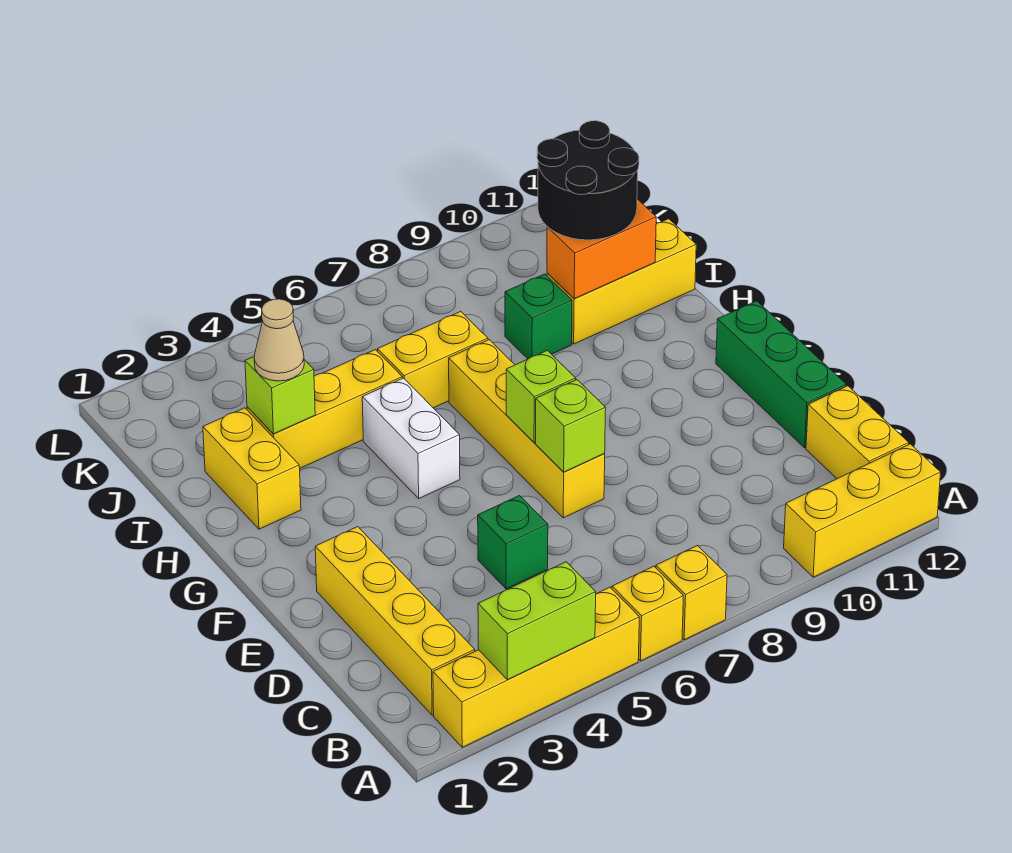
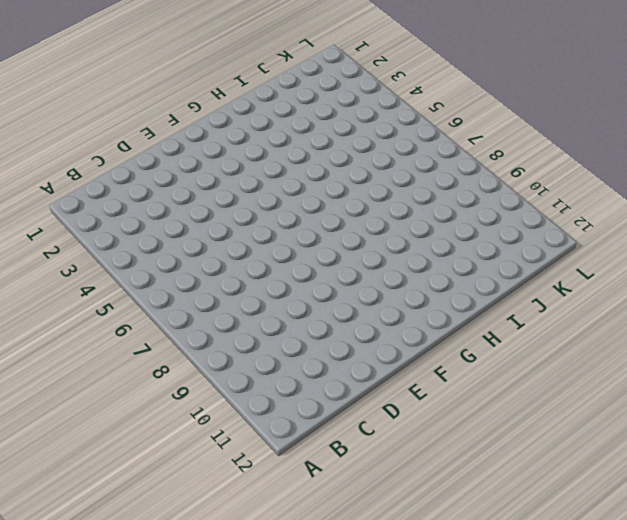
none -> yellow brick A2:A5 level 1
none -> yellow brick A6 level 1
none -> yellow brick A7 level 1

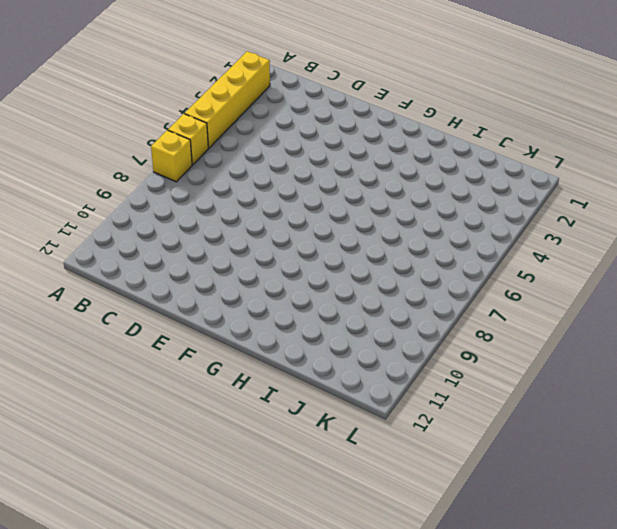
none -> yellow brick A10:A12 level 1
none -> yellow brick B2:E2 level 1
none -> yellow brick B12:C12 level 1

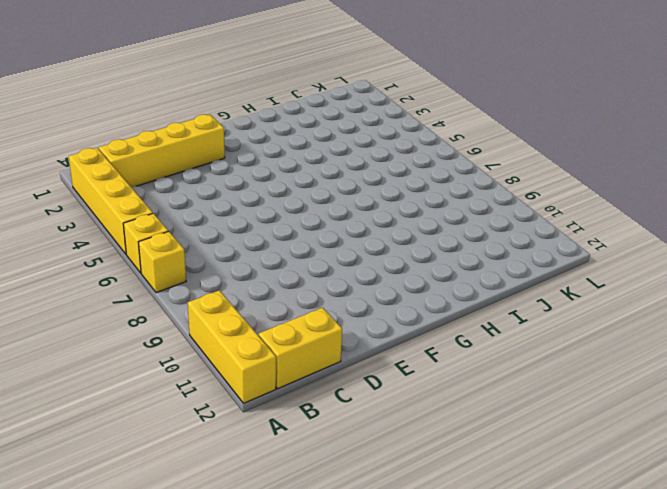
none -> green brick D5 level 1
none -> green brick D12:F12 level 1
none -> yellow brick E7:H7 level 1

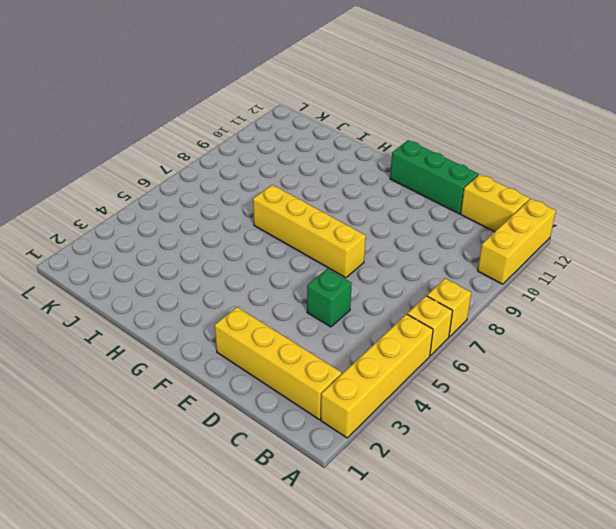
none -> white brick G5:H5 level 1
none -> yellow brick H2:I2 level 1
none -> yellow brick I3:I5 level 1

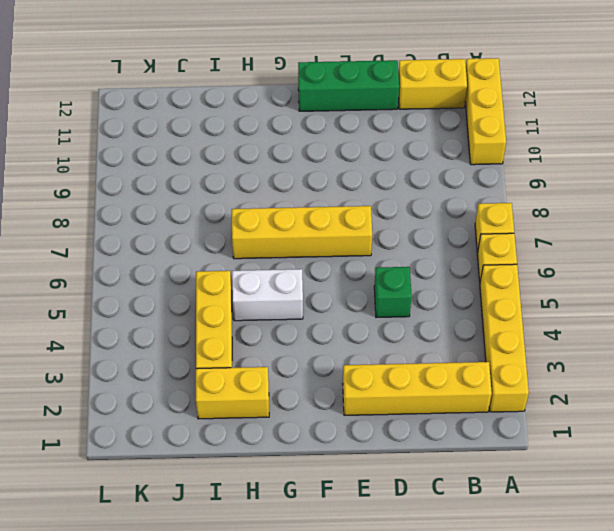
none -> yellow brick I6:I7 level 1
none -> green brick I9 level 1
none -> yellow brick I10:I12 level 1

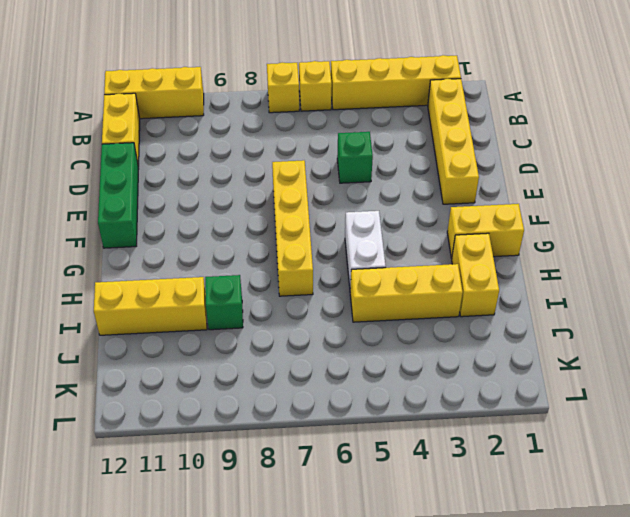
yellow brick G1:G2 level 1 -> yellow brick I6:I7 level 1
none -> lime brick A3:A4 level 2
none -> lime brick E7 level 2
none -> lime brick F7 level 2

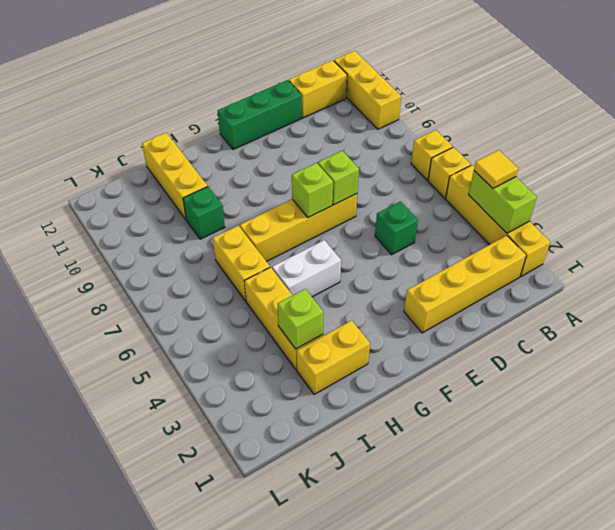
yellow tile A4 level 3 -> none
none -> orange brick I10:I11 level 2
none -> tan cone I3 level 3
none -> black round brick I10:J11 level 3

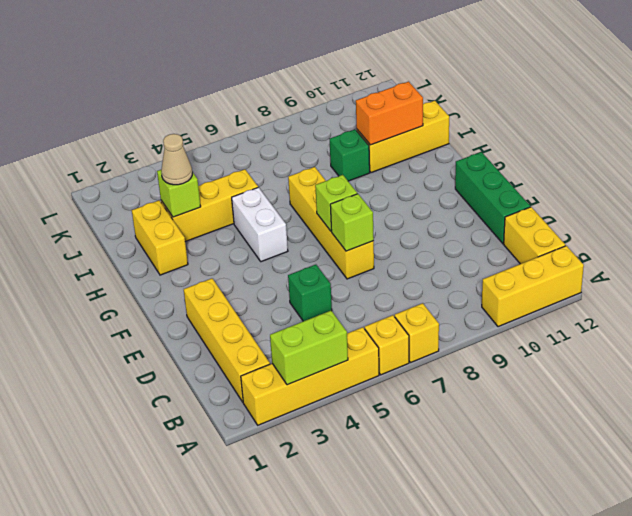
none -> yellow brick I6:I7 level 1
none -> black round brick I10:J11 level 3

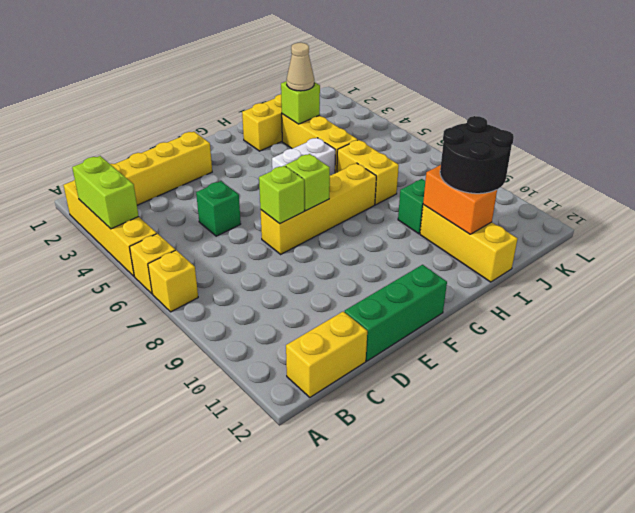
none -> yellow brick A10:A12 level 1

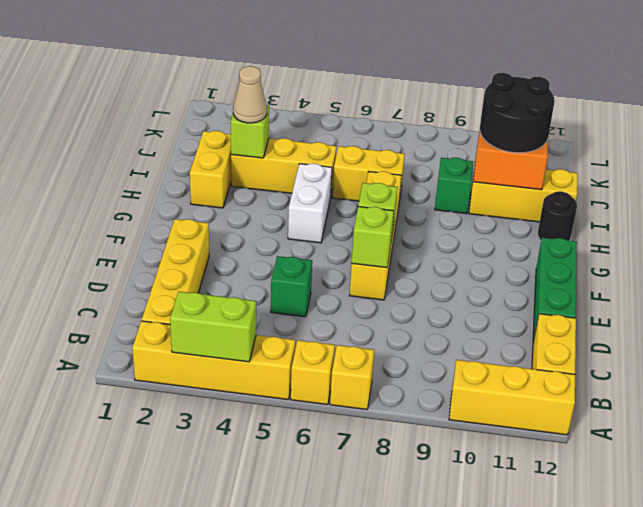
black round brick H12 level 1 -> none

